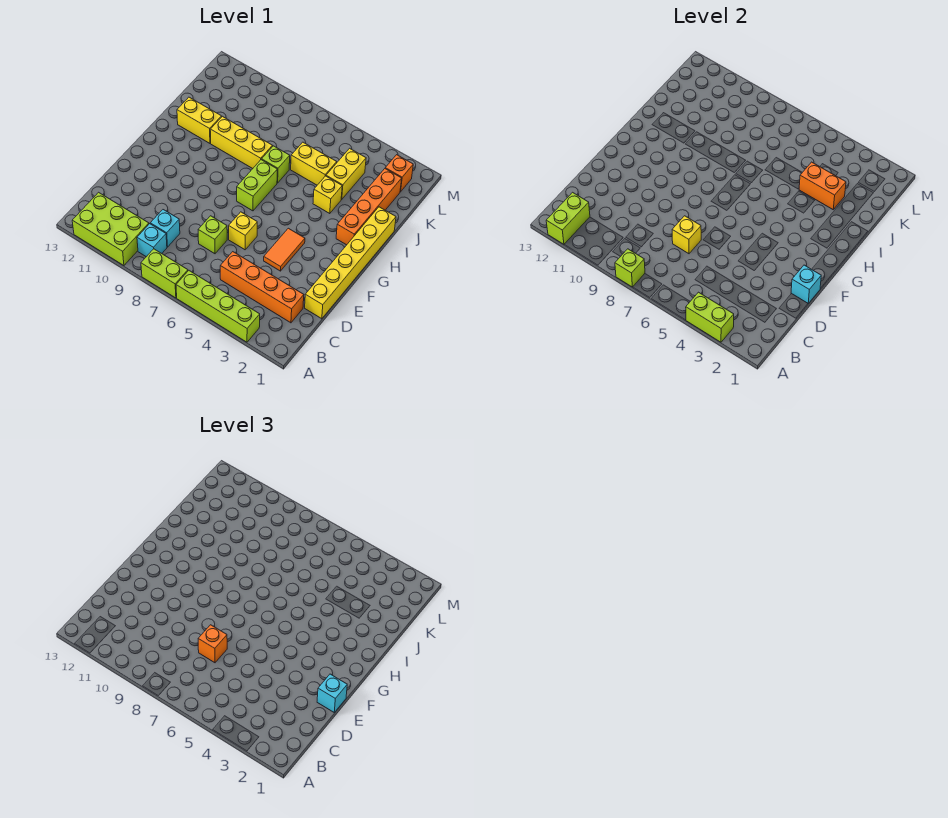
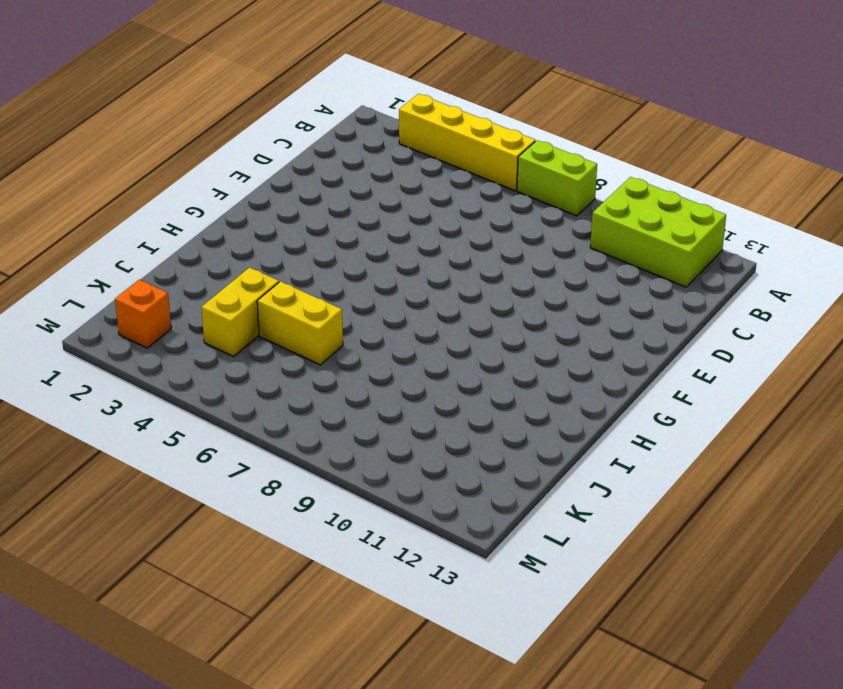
yellow brick A3:A6 level 1 -> lime brick A3:A6 level 1
none -> cyan brick B9 level 1
none -> orange brick C2:C5 level 1
none -> cyan brick C9 level 1

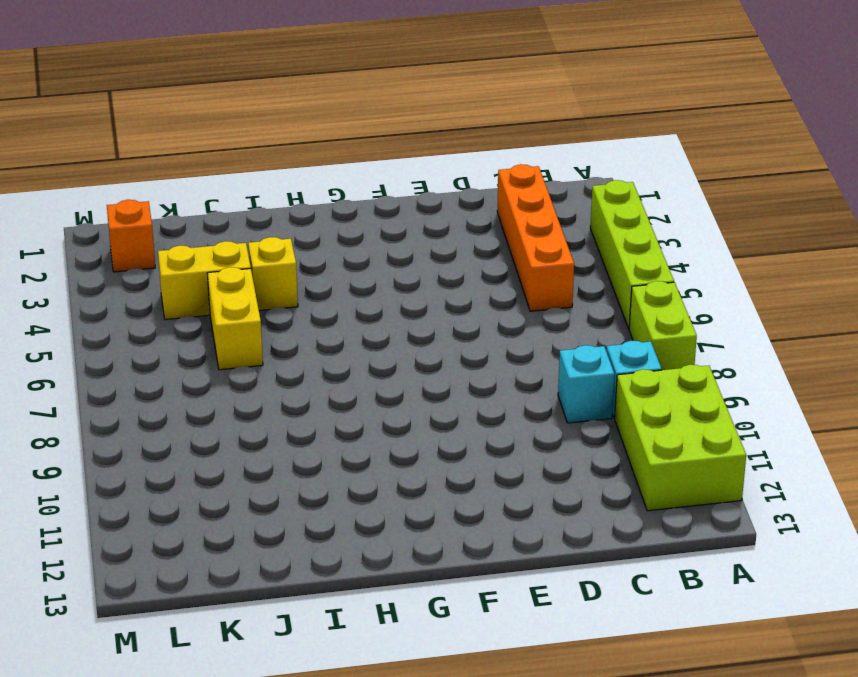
none -> yellow brick D1:I1 level 1
none -> lime brick D7 level 1
none -> orange tile E4:F4 level 1

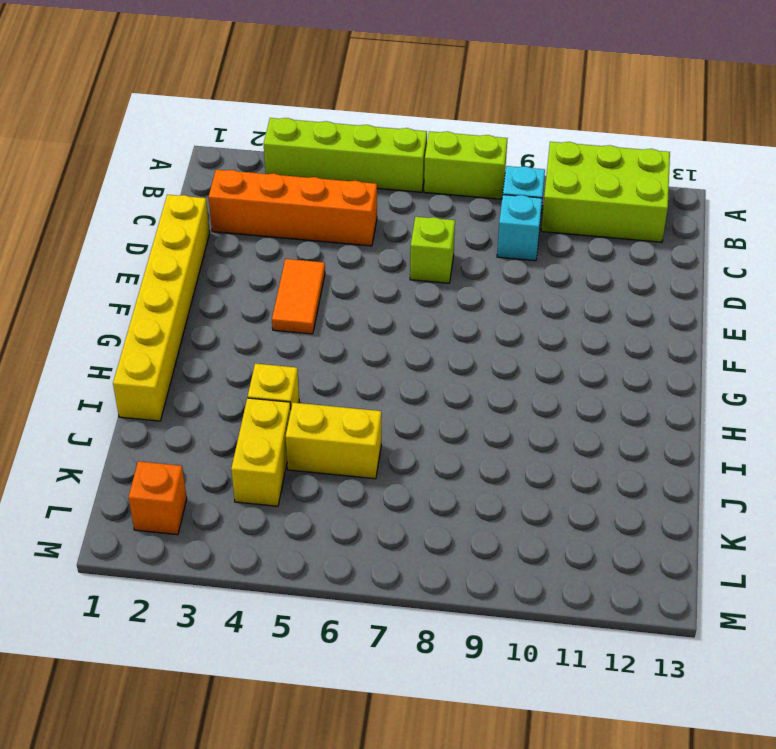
none -> yellow brick E6 level 1
none -> lime brick G7:H7 level 1
none -> orange brick H2:K2 level 1

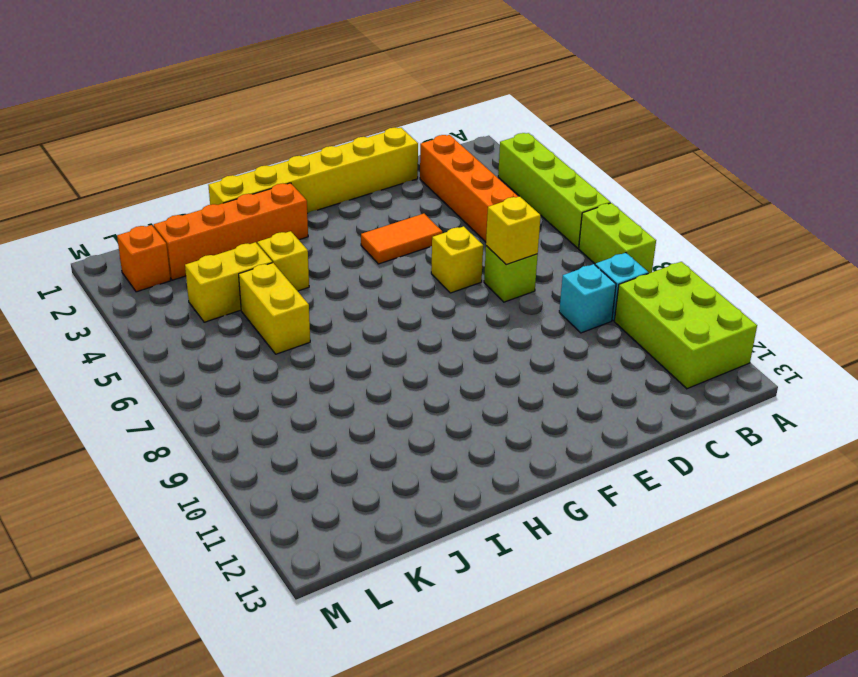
none -> lime brick G7:H7 level 1
none -> lime brick I7 level 1
none -> yellow brick I8:I10 level 1

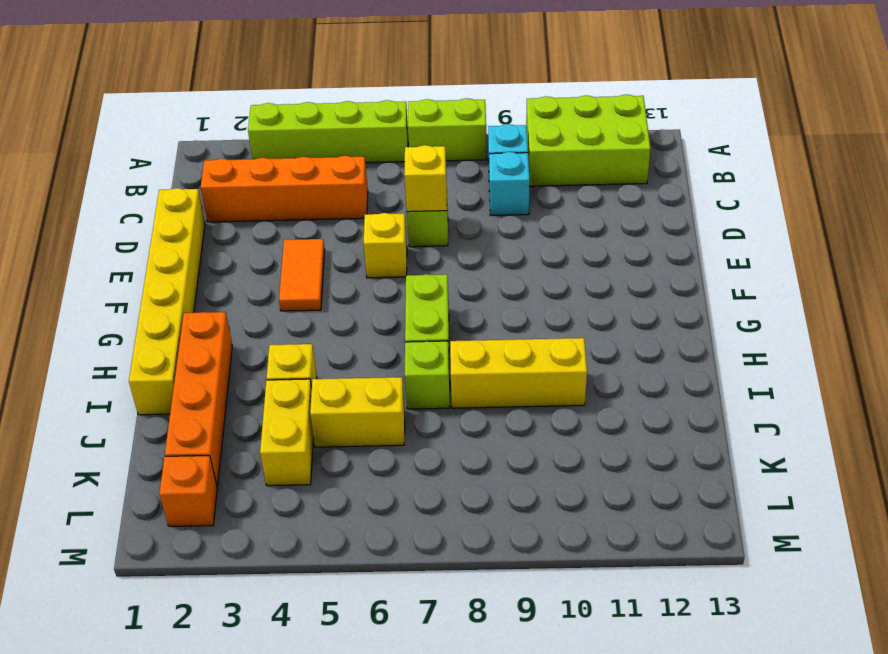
none -> yellow brick I11:I12 level 1
none -> lime brick A3:A4 level 2
none -> lime brick A8 level 2

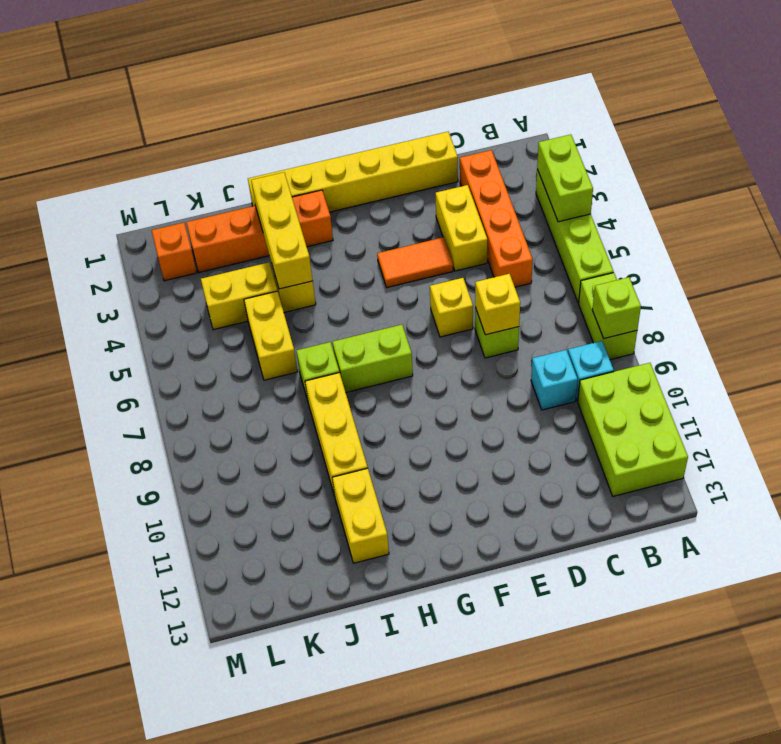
yellow brick D3:D4 level 1 -> none
yellow brick I2:I4 level 2 -> none
none -> lime brick A12:B12 level 2
none -> cyan brick E1 level 2
none -> orange brick J3:J4 level 2

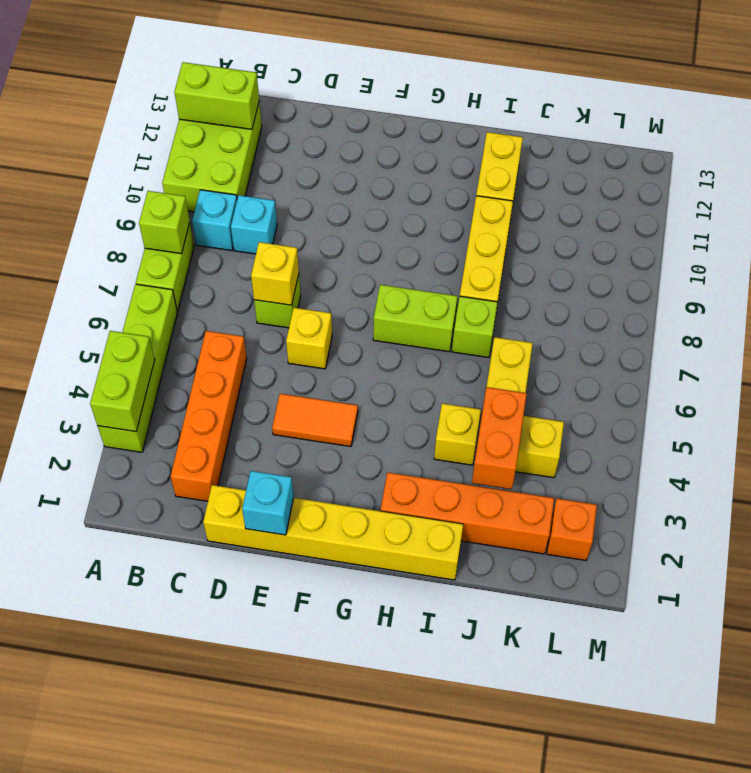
none -> orange brick D7 level 3
none -> cyan brick E1 level 3

